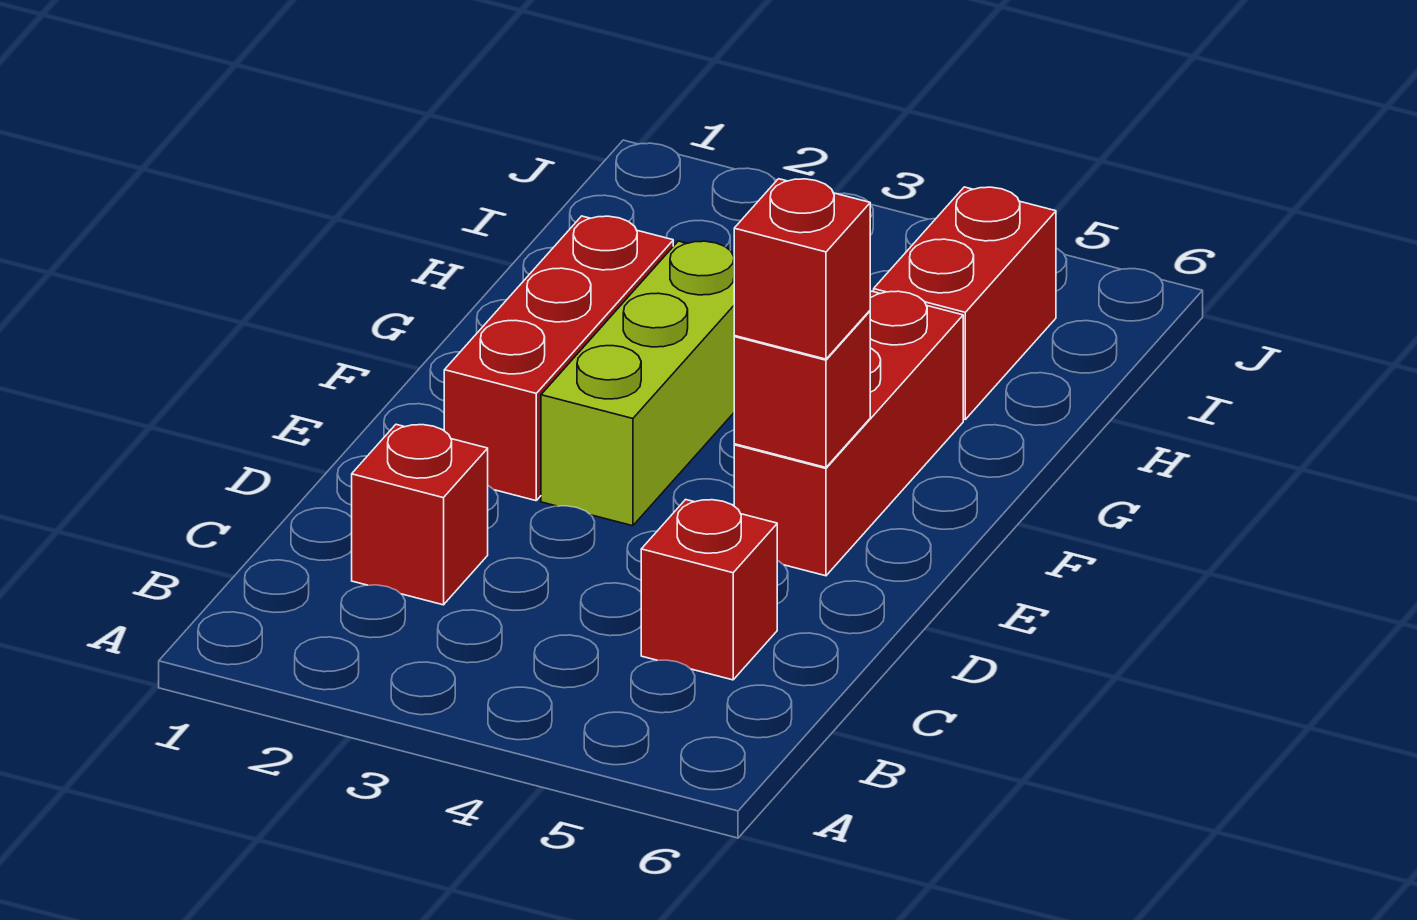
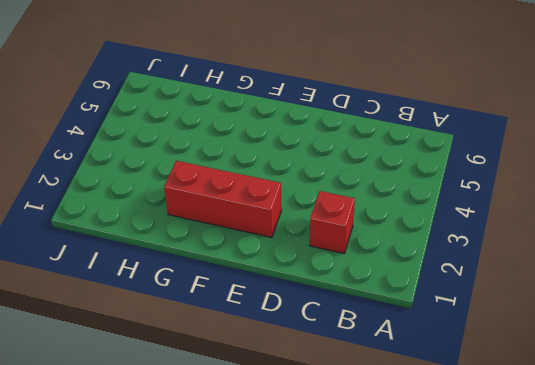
none -> red brick C5 level 1
none -> lime brick E3:G3 level 1

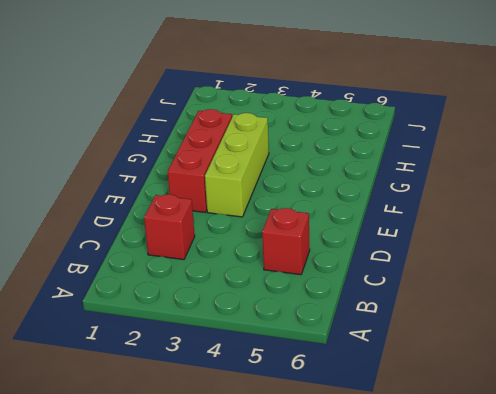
none -> red brick E5:G5 level 1
none -> red brick H5:I5 level 1

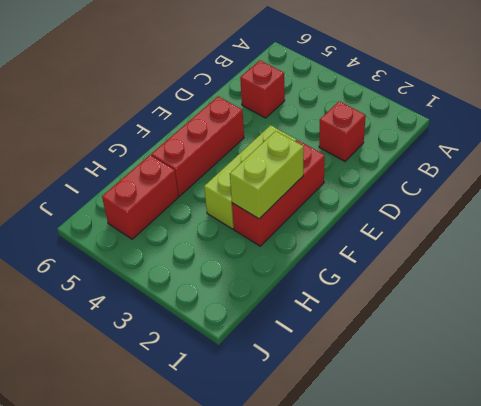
lime brick F2:G2 level 2 -> none
none -> red brick E5 level 2
none -> red brick E5 level 3

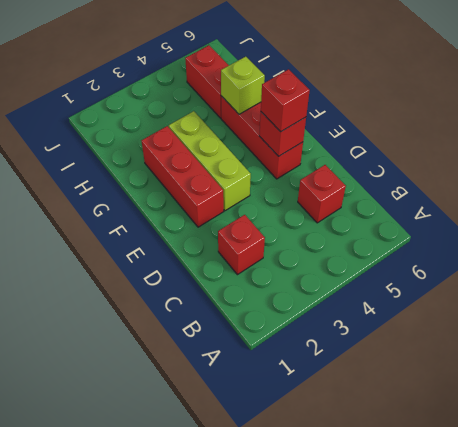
lime brick G5 level 2 -> none

